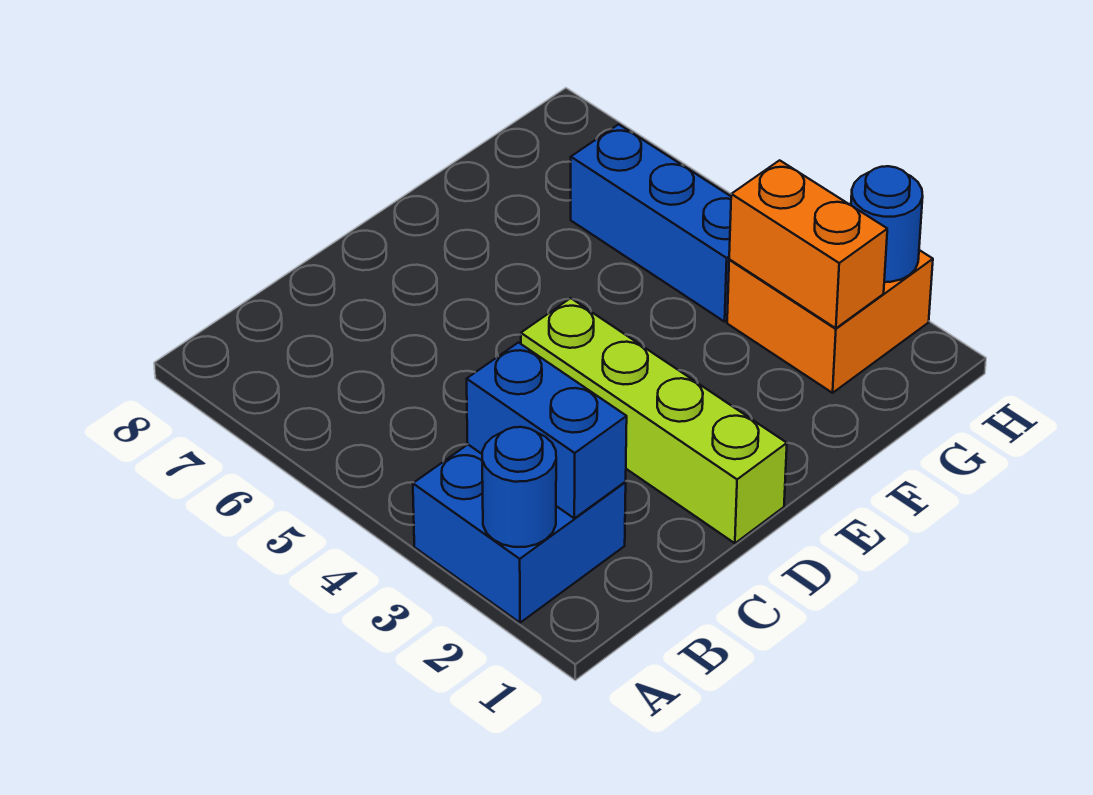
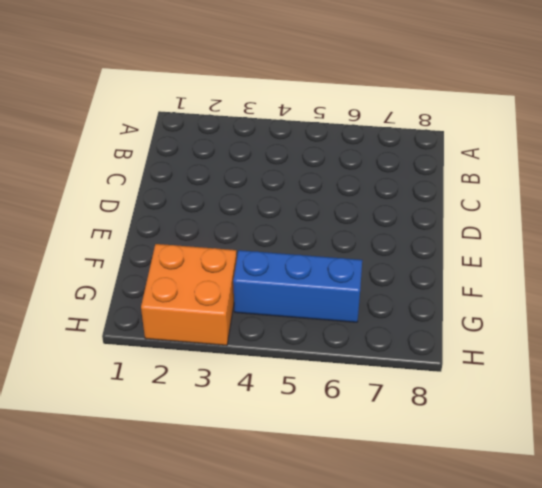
none -> blue brick A2:B3 level 1
none -> lime brick D1:D4 level 1

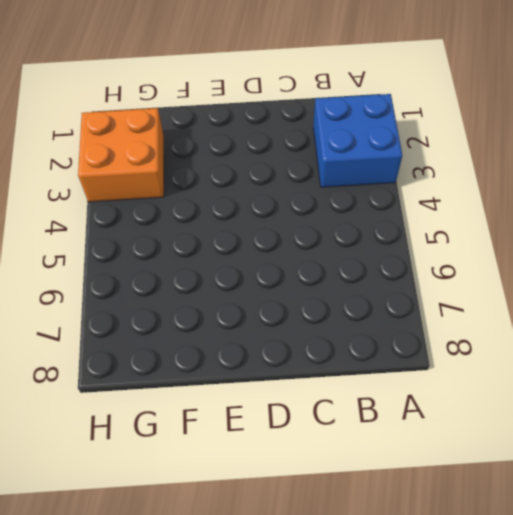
none -> lime brick D1:D4 level 1
none -> blue brick G4:G6 level 1

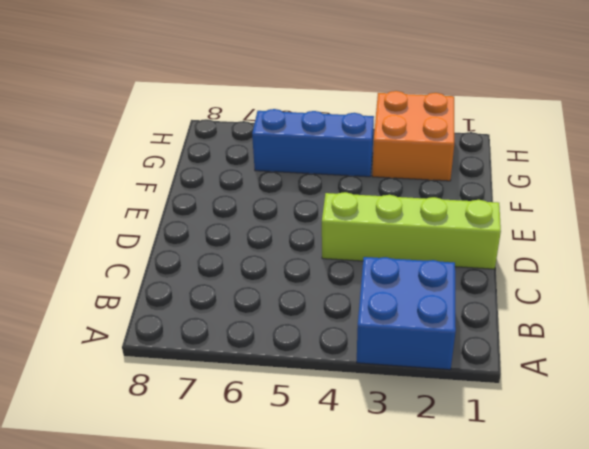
none -> blue round brick A2 level 2
none -> blue brick B2:B3 level 2

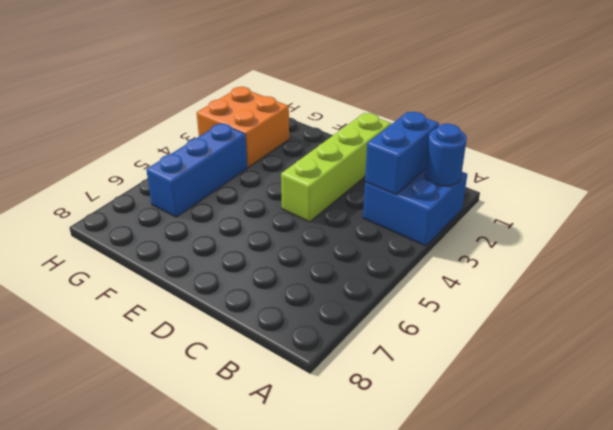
none -> orange brick G2:G3 level 2
none -> blue round brick H2 level 2

